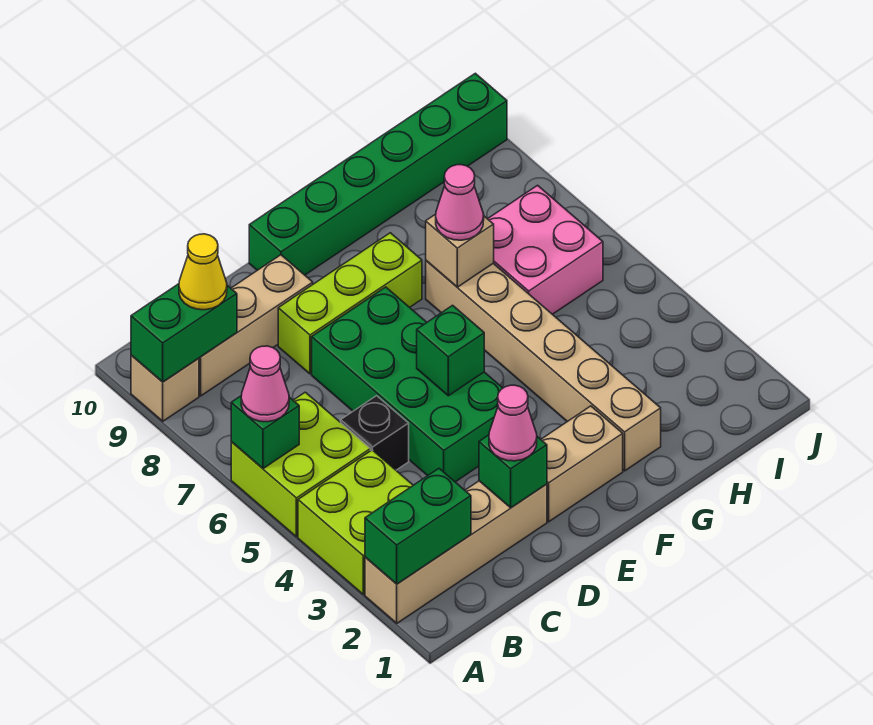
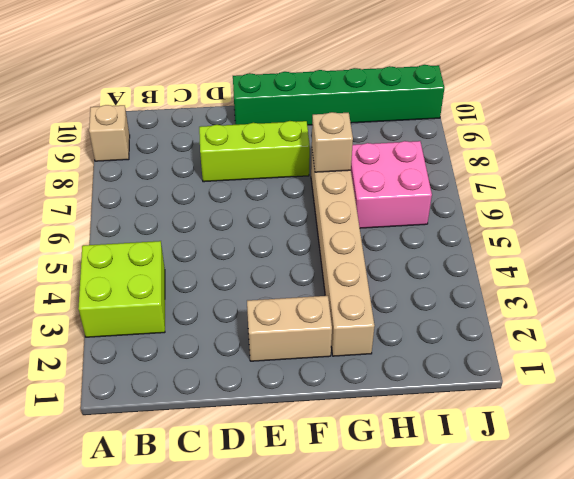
none -> tan brick A2:D2 level 1
none -> lime brick A5:B6 level 1
none -> tan brick B9:D9 level 1

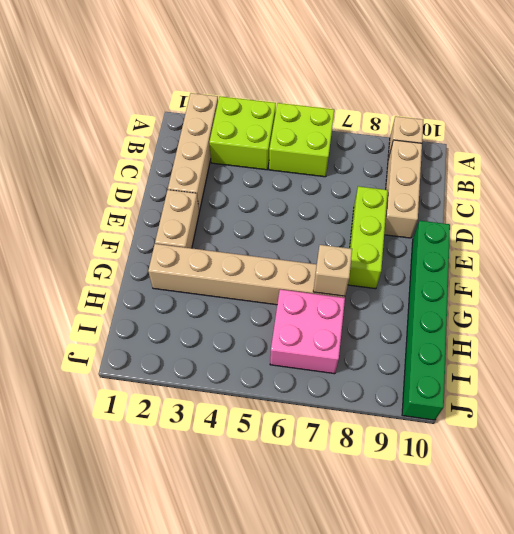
none -> black brick C5 level 1
none -> green brick D4:E7 level 1
none -> green brick A2:B2 level 2

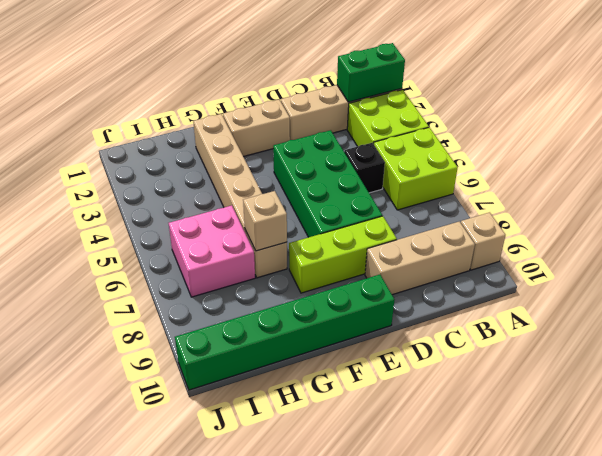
none -> green brick A6 level 2
none -> green brick A9:B9 level 2
none -> green brick D2 level 2

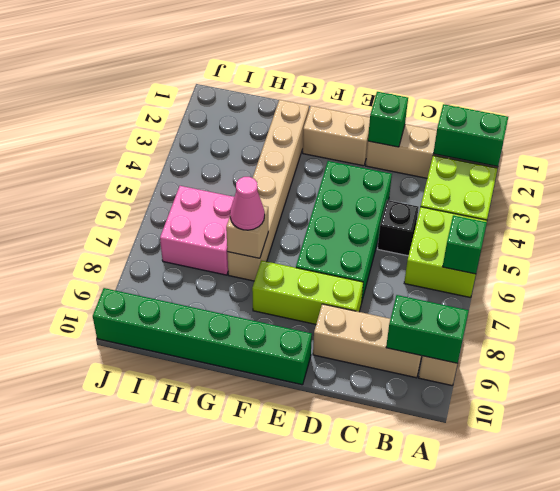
none -> green brick E5 level 2
none -> pink cone A6 level 3
none -> yellow cone B9 level 3

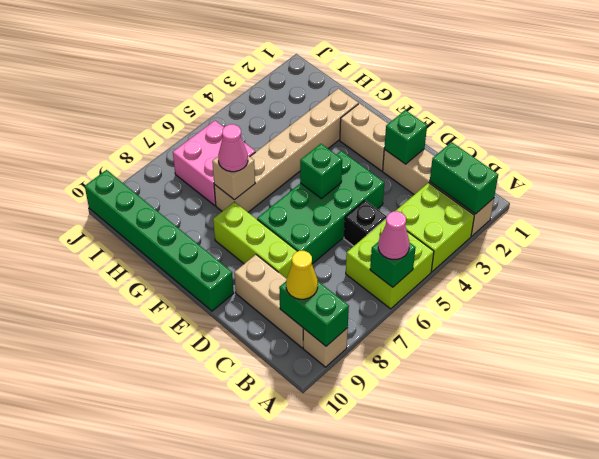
none -> pink cone D2 level 3

